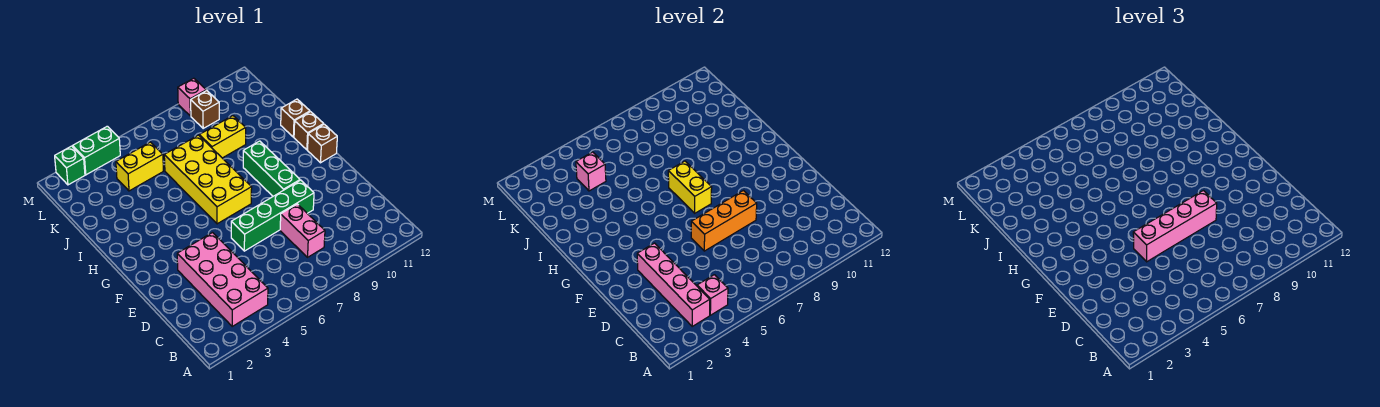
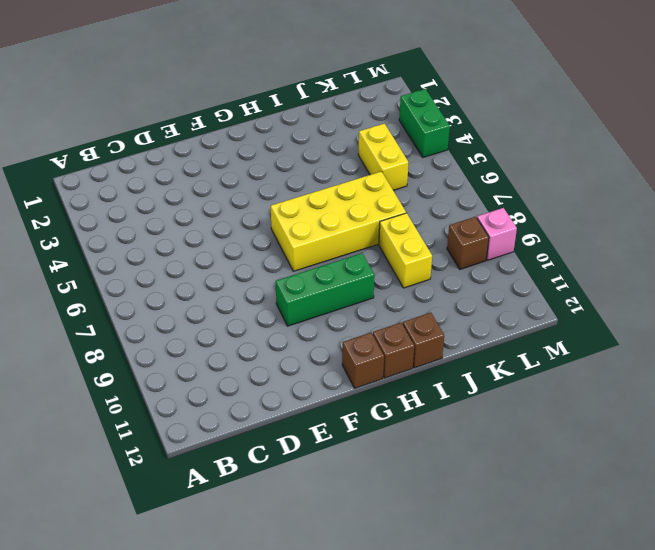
none -> pink brick B3:E4 level 1
none -> pink brick C8:D8 level 1
none -> green brick E6:E9 level 1

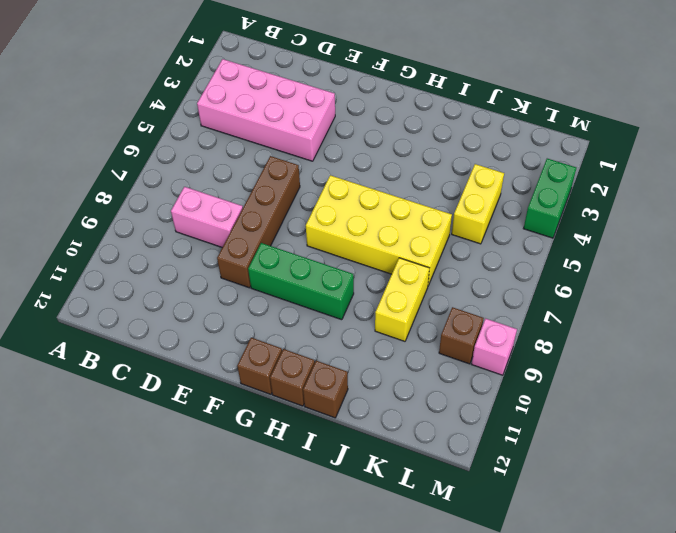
brown brick E6:E9 level 1 -> green brick E6:E9 level 1
none -> green brick M2 level 1
none -> pink brick B3:E3 level 2
none -> pink brick B4 level 2

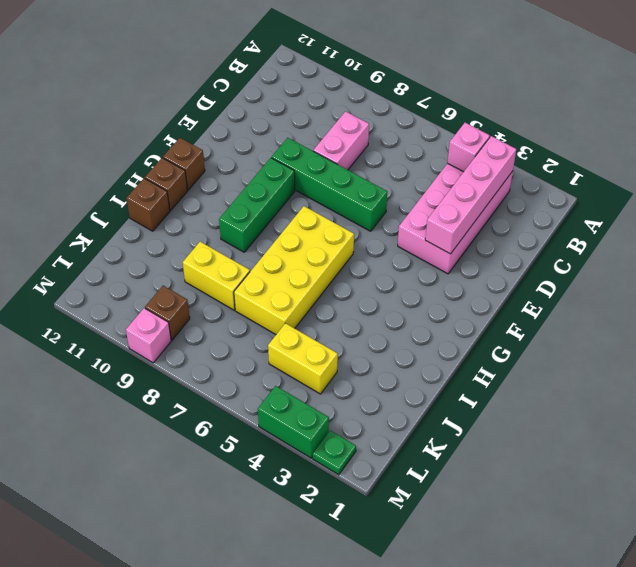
green plate M2 level 1 -> green brick M2 level 1
none -> orange brick E6:E8 level 2
none -> yellow brick G7:H7 level 2
none -> pink brick K4 level 2

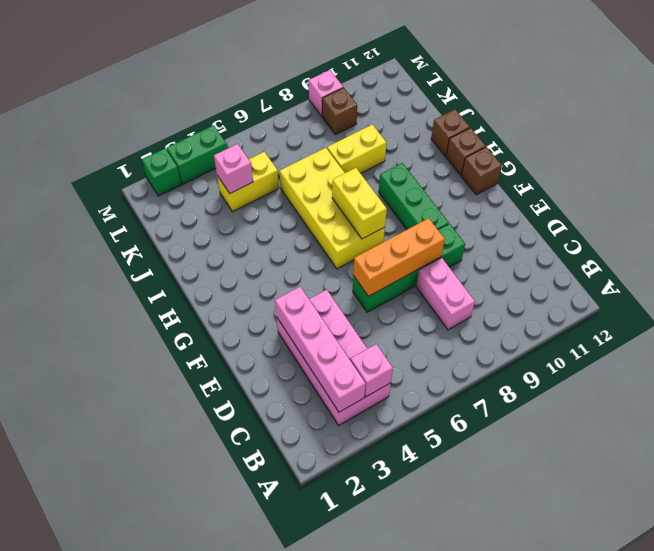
none -> pink brick E5:E8 level 3

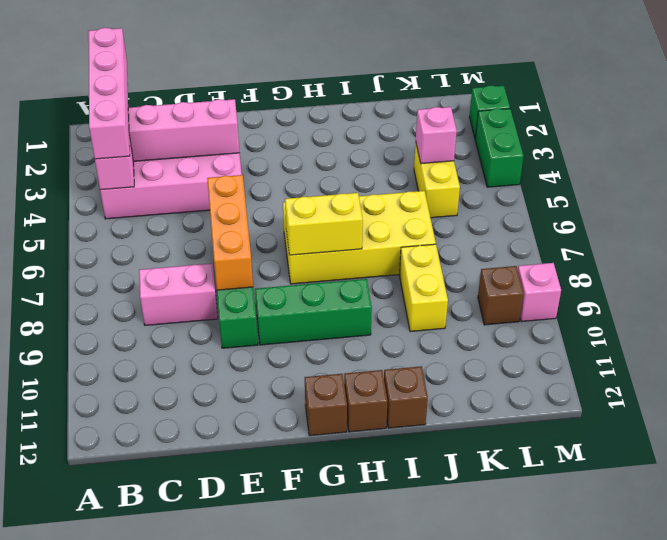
pink brick B1:B4 level 3 -> pink brick E5:E8 level 3

